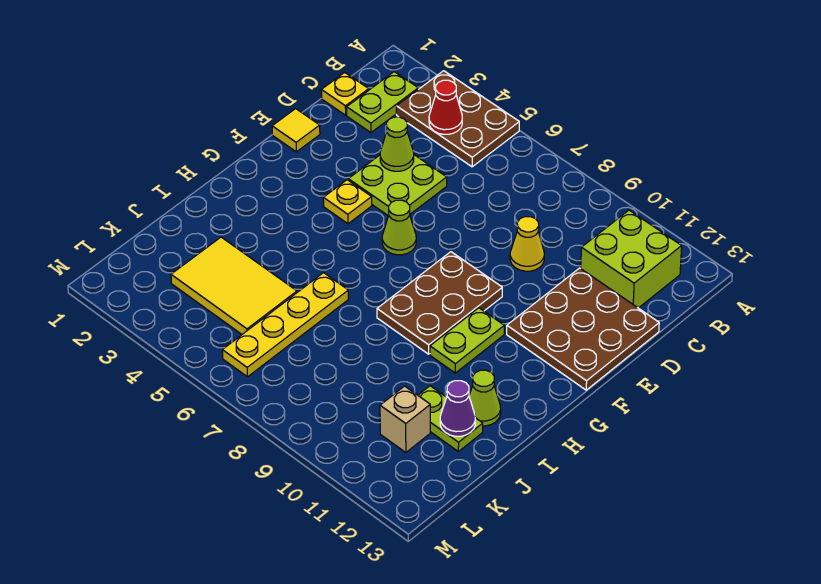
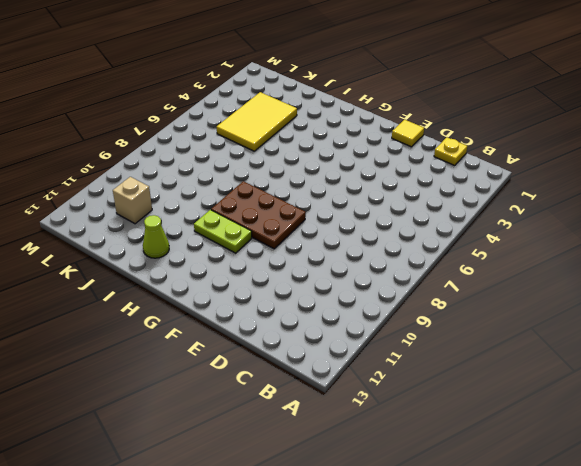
none -> brown plate A3:B5 level 1
none -> lime plate B2:C2 level 1
none -> lime brick B11:C12 level 1

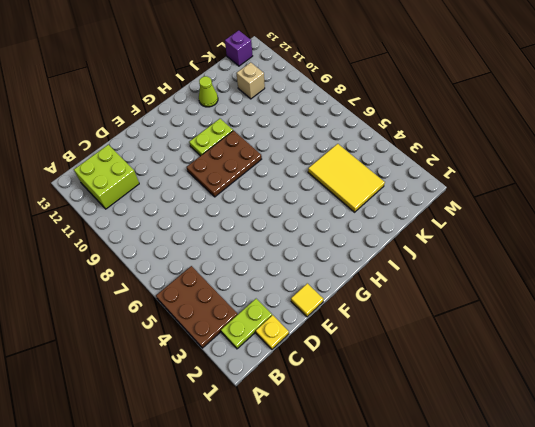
purple brick L13 level 1 -> none
none -> lime plate D4:E5 level 1
none -> yellow cone D9 level 1
none -> brown plate D11:F13 level 1

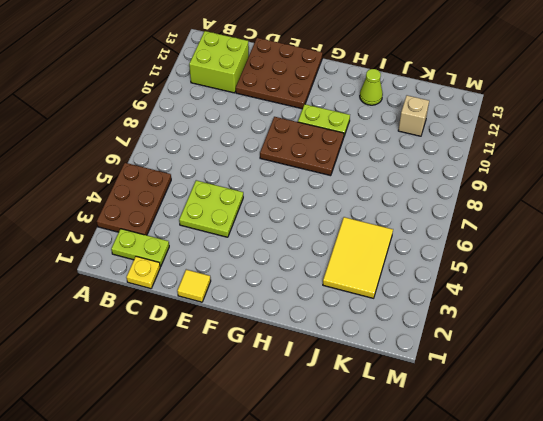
none -> yellow cone D9 level 1
none -> yellow plate F4 level 1
none -> lime cone F6 level 1

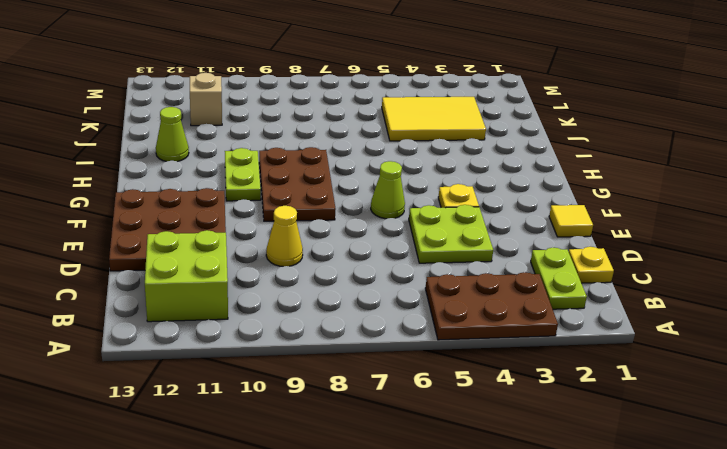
none -> yellow plate I6:L6 level 1
none -> lime plate J11:J12 level 1
none -> red cone B4 level 2

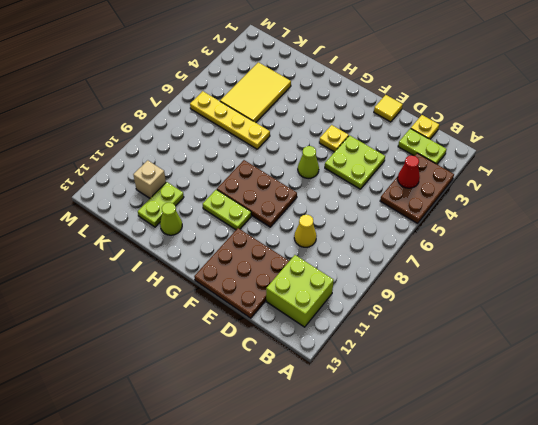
none -> lime cone D4 level 2
none -> purple cone J12 level 2

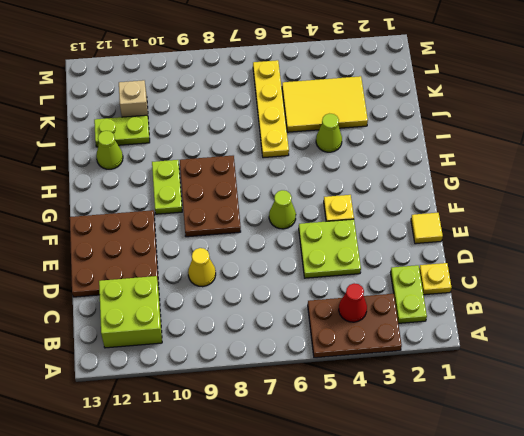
lime cone I4 level 1 -> lime cone D4 level 2
none -> purple cone J12 level 2

